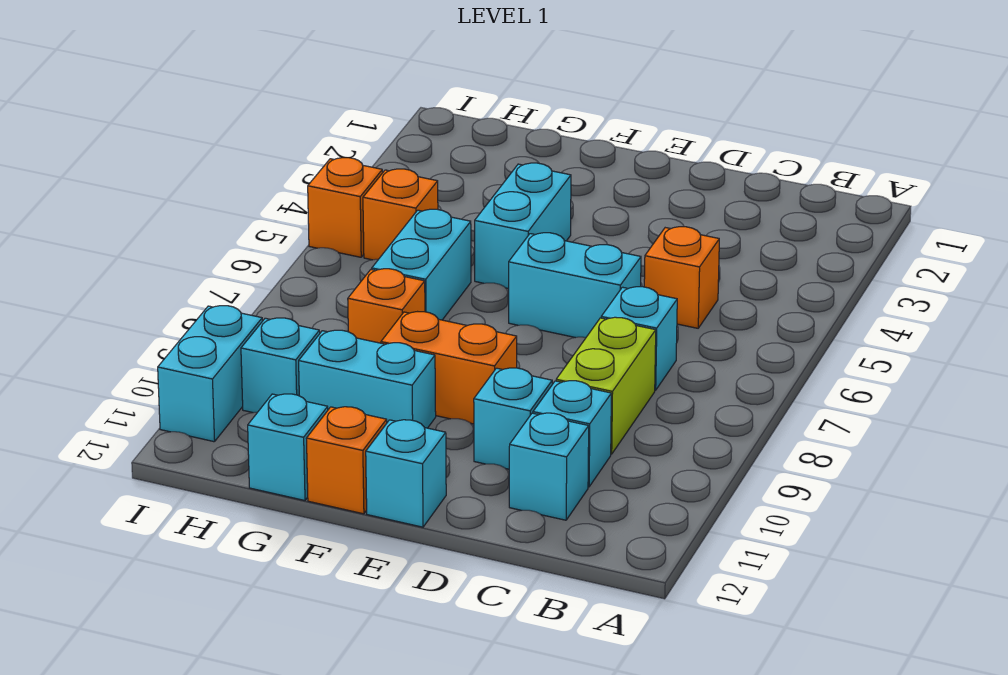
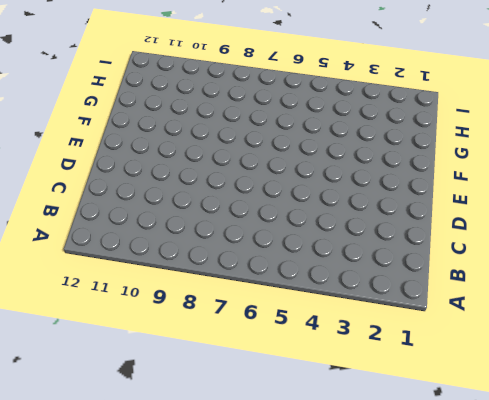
none -> orange brick C5 level 1
none -> cyan brick C7 level 1
none -> lime brick C8:C9 level 1

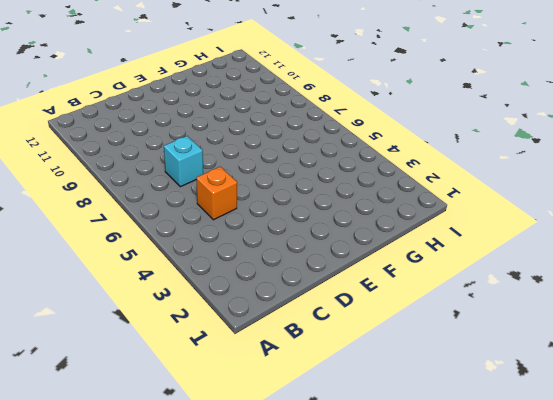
none -> lime brick C8:C9 level 1
none -> cyan brick C10 level 1
none -> cyan brick C11 level 1

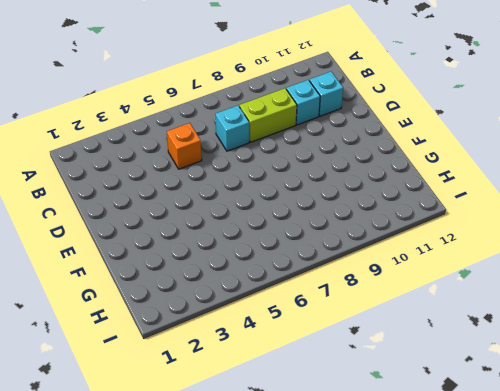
none -> cyan brick D6:E6 level 1
none -> cyan brick D10 level 1
none -> orange brick E9:F9 level 1

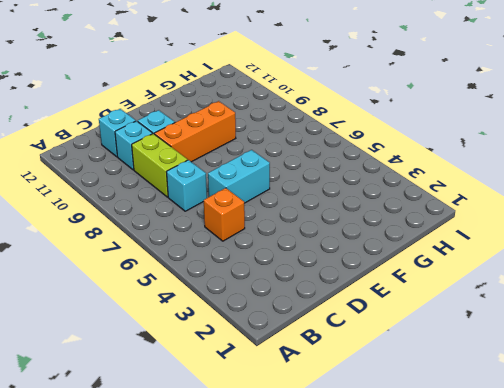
orange brick D9:F9 level 1 -> orange brick E9:F9 level 1
none -> cyan brick E12 level 1
none -> cyan brick F4:F5 level 1
none -> cyan brick F10:G10 level 1

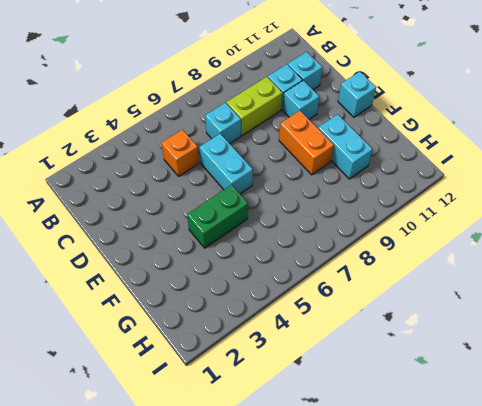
green brick F4:F5 level 1 -> cyan brick F4:F5 level 1
none -> orange brick F12 level 1
none -> cyan brick G6:G7 level 1
none -> orange brick G8 level 1

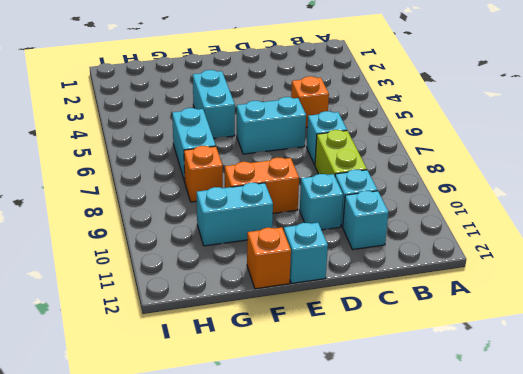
none -> cyan brick G12 level 1
none -> orange brick H5 level 1
none -> cyan brick H10 level 1

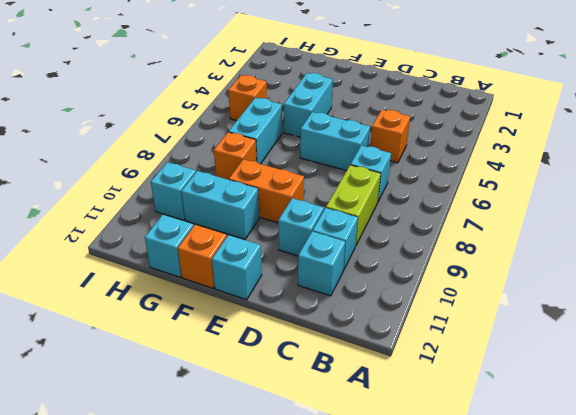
none -> orange brick I5 level 1
none -> cyan brick I10:I11 level 1

